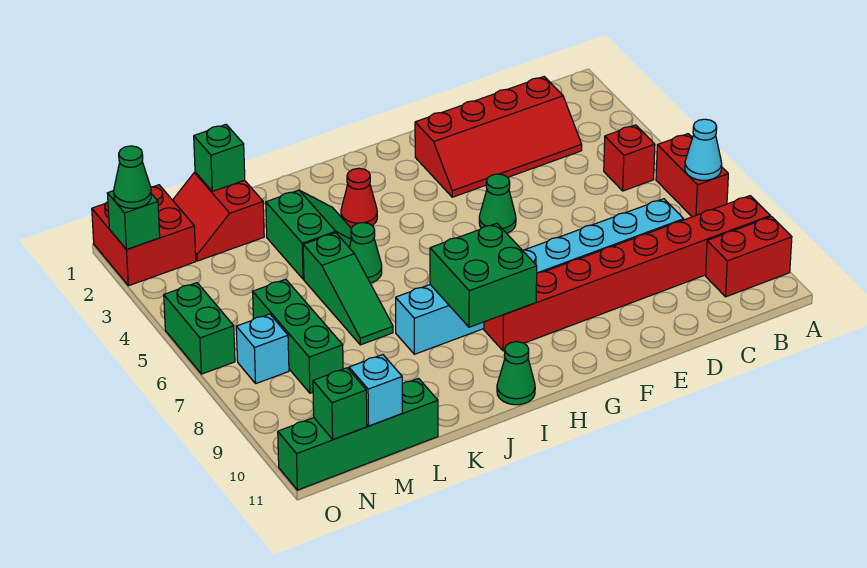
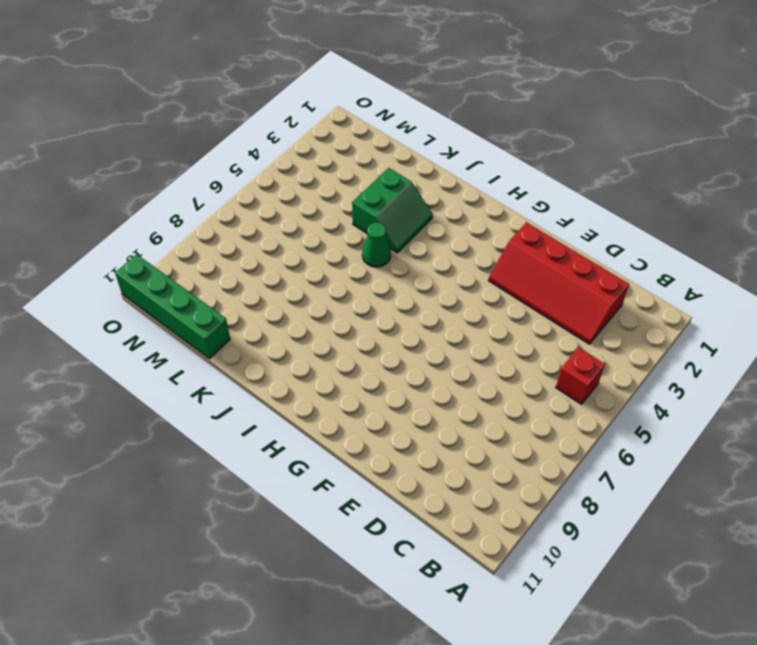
none -> red brick A6:A7 level 1
none -> red brick A9:H9 level 1
none -> red brick A10:B10 level 1

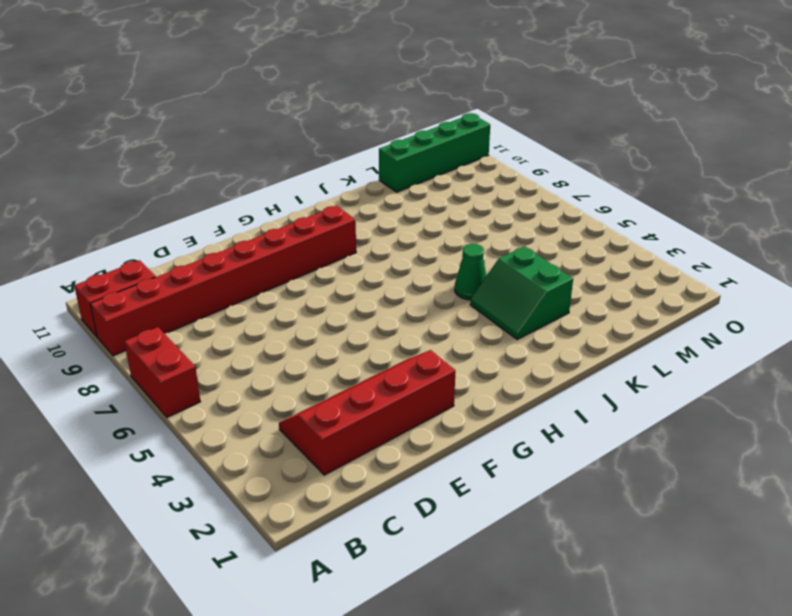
none -> red brick B5 level 1
none -> cyan brick C8:J8 level 1
none -> green cone F5 level 1

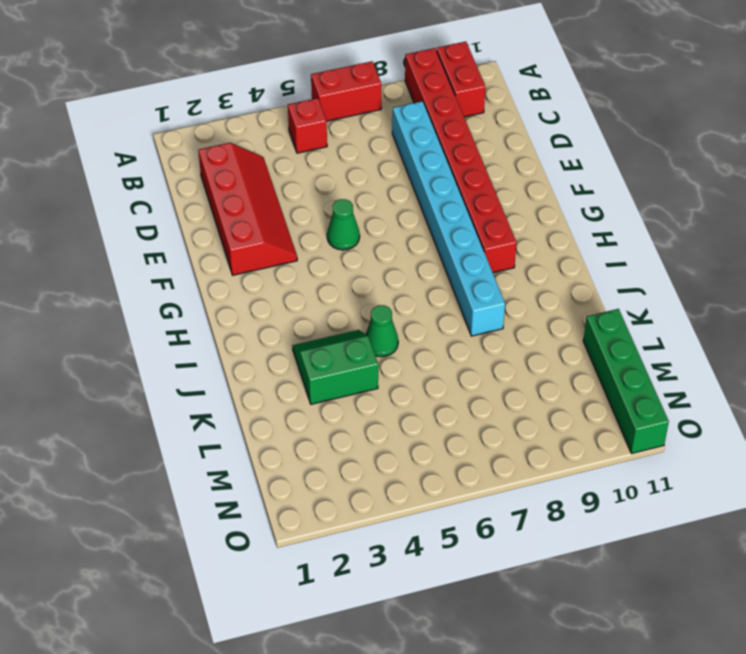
none -> red cone I3 level 1
none -> green cone I11 level 1
none -> green slope K5:K7 level 1 top 5

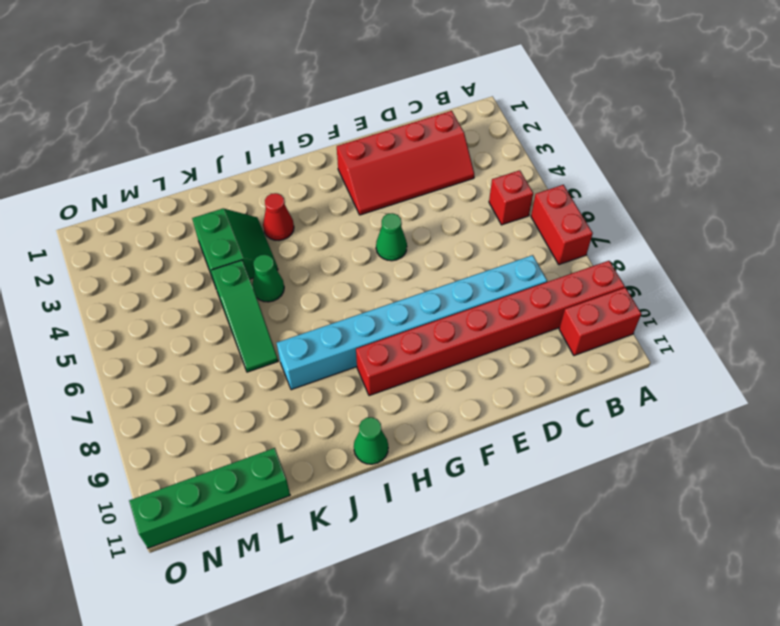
none -> red slope L1:M2 level 1 top L
none -> green brick M6:M8 level 1
none -> red brick N1:O2 level 1

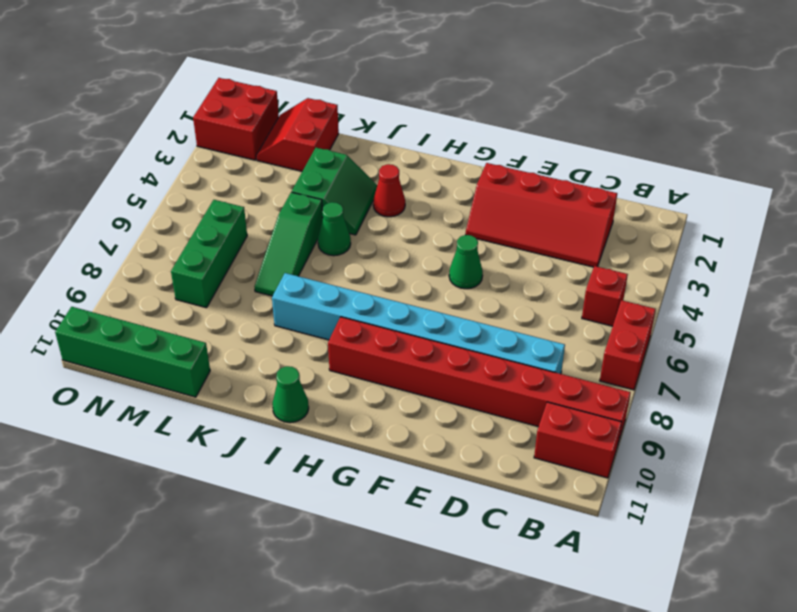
none -> cyan brick N7 level 1
none -> green brick O5:O6 level 1
none -> cyan cone A7 level 2

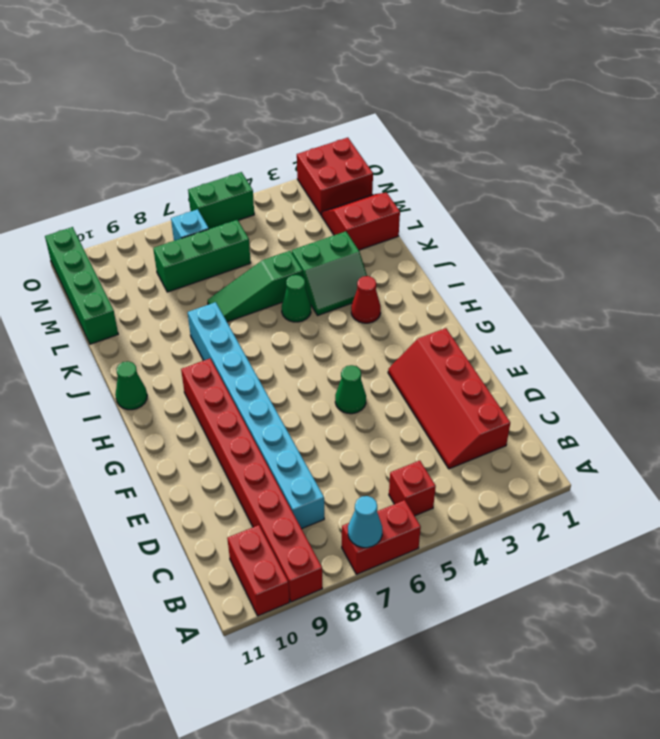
none -> green brick H8:I9 level 2
none -> green brick L1 level 2
none -> cyan brick M11 level 2

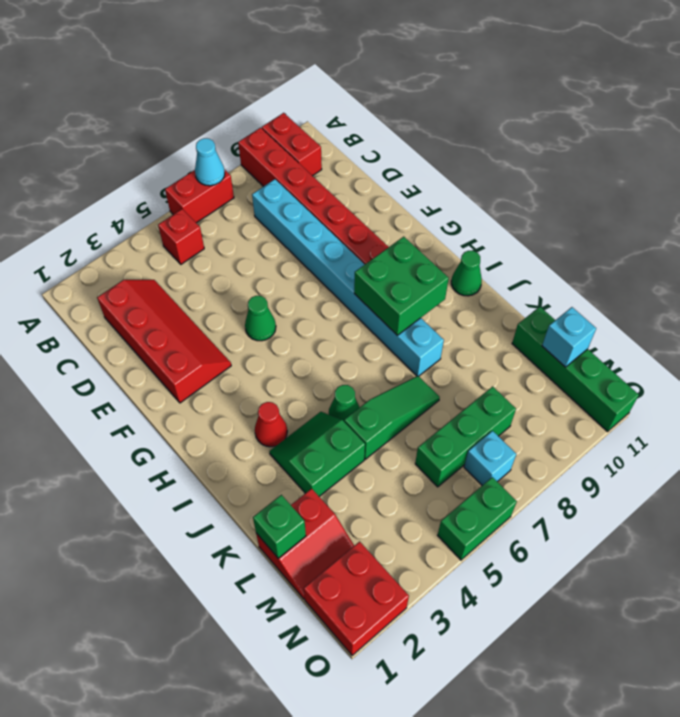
none -> green brick N11 level 2
none -> green brick O2 level 2
none -> green cone O2 level 3

